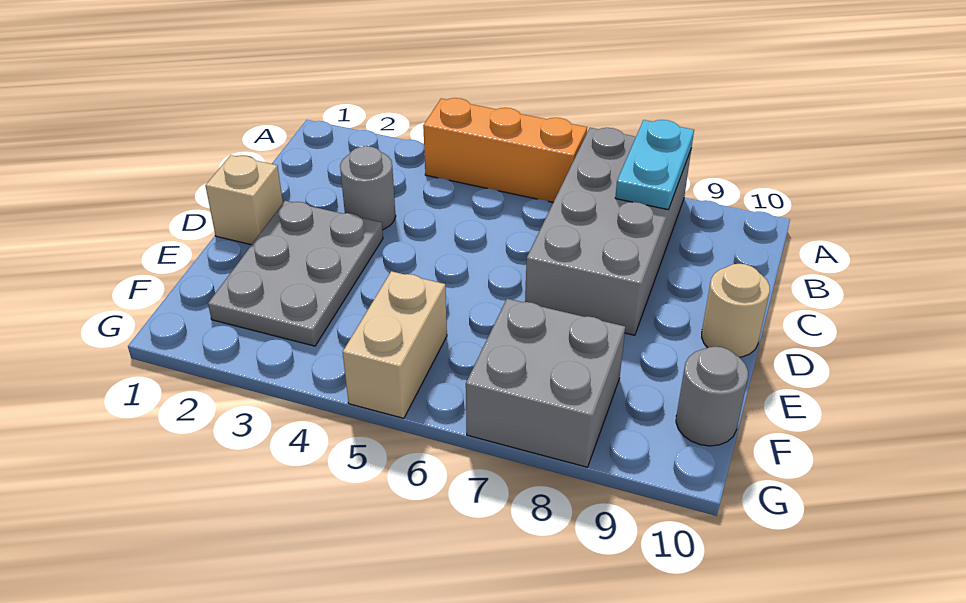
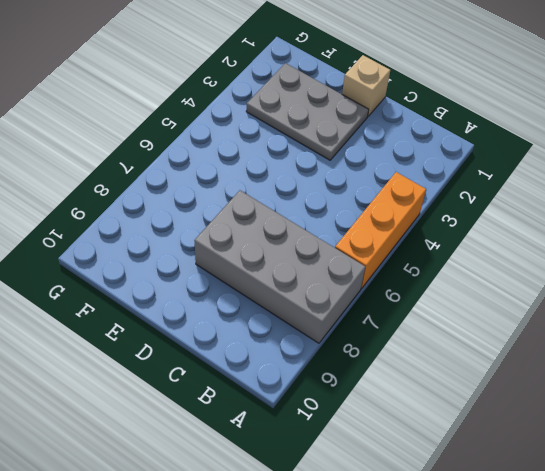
none -> grey round brick C3 level 1
none -> tan round brick D10 level 1

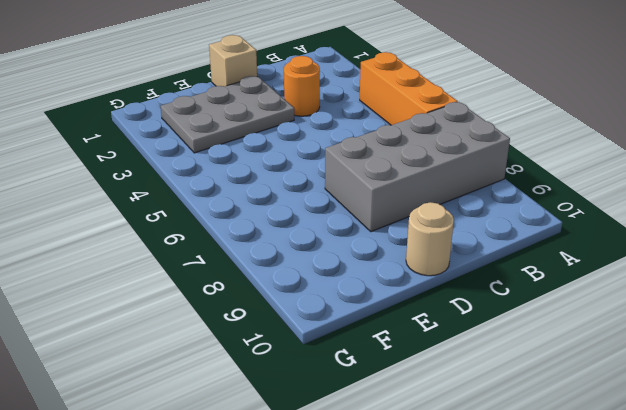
orange round brick C3 level 1 -> grey round brick C3 level 1
none -> tan brick F5:G5 level 1
none -> grey brick F7:G8 level 1

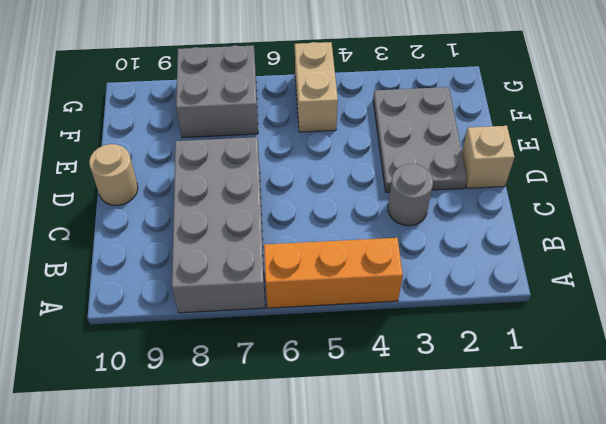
none -> grey round brick F10 level 1
none -> cyan plate A8:B8 level 2

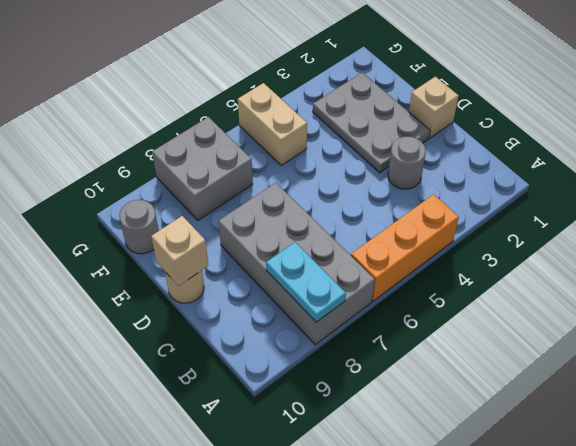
tan brick D10 level 2 -> none

